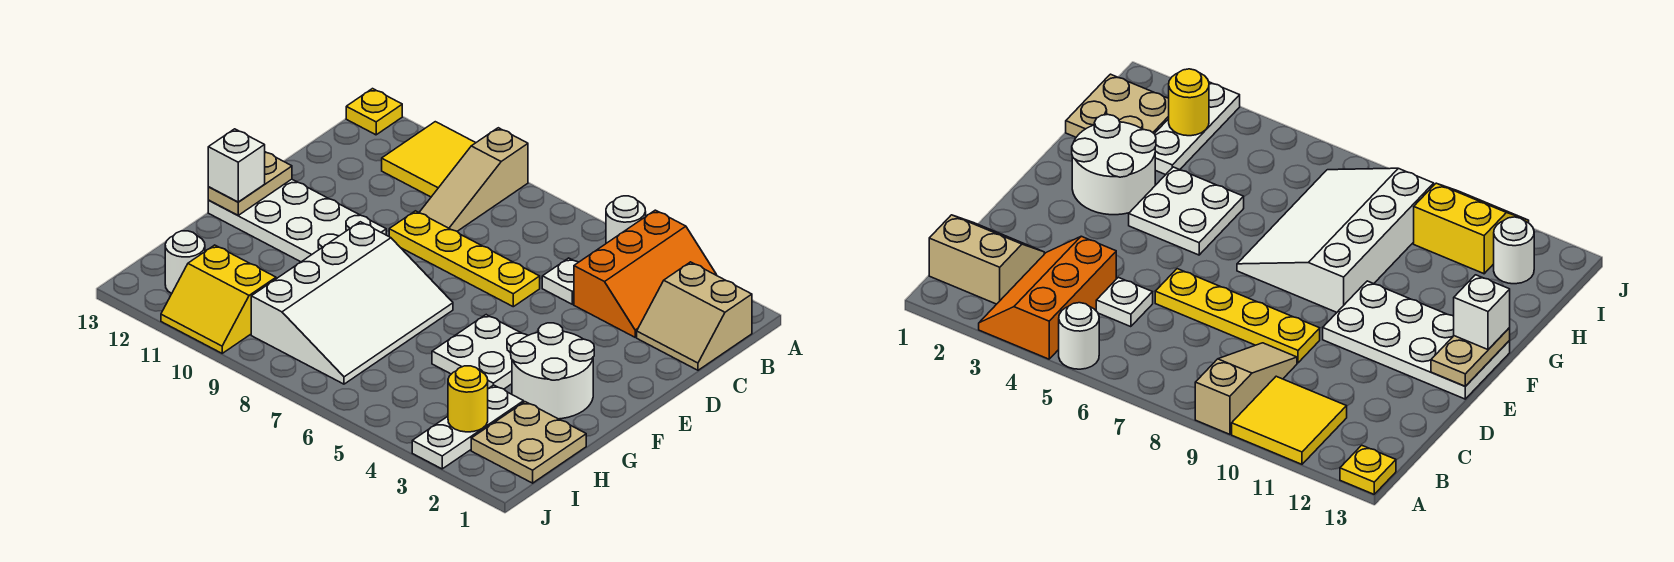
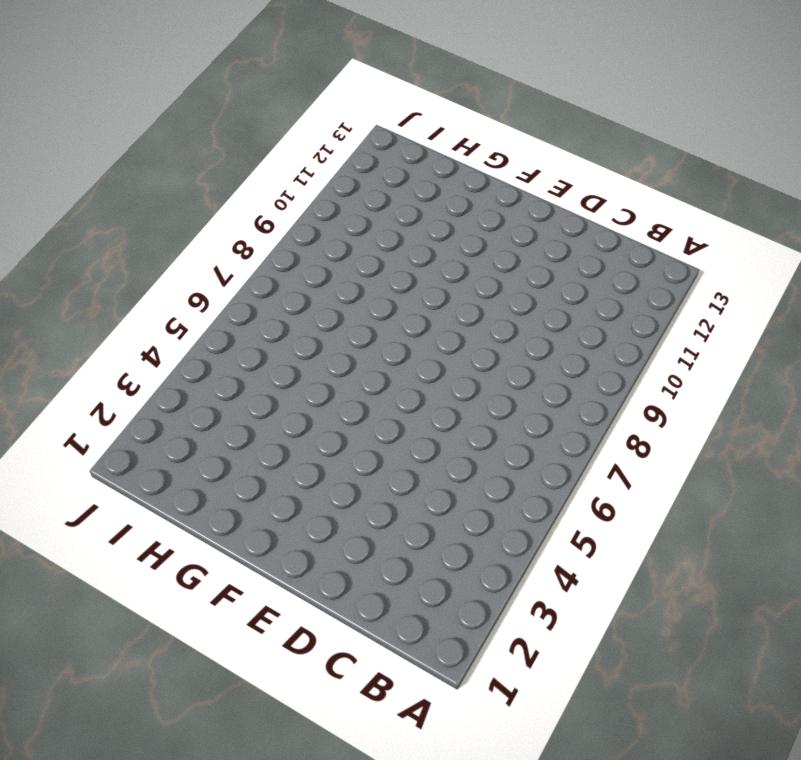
none -> orange slope A3:C4 level 1 top 4
none -> white round brick A5 level 1
none -> tan slope A9:C9 level 1 top A

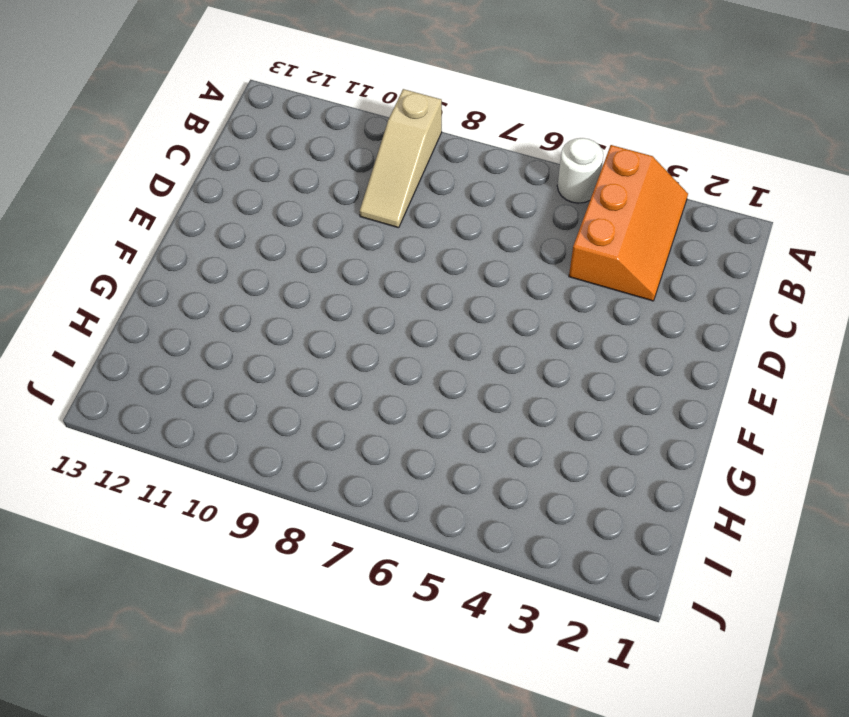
none -> yellow tile A10:B11 level 1
none -> yellow plate A13 level 1
none -> tan slope B1:C2 level 1 top B

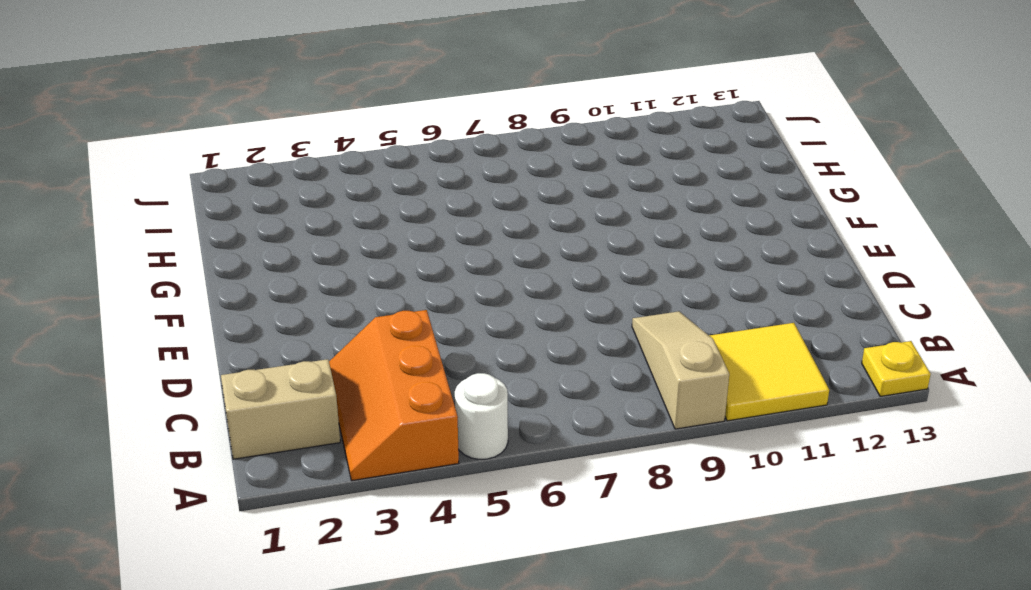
none -> white plate C5 level 1
none -> yellow plate D6:D9 level 1
none -> white plate E10:F13 level 1

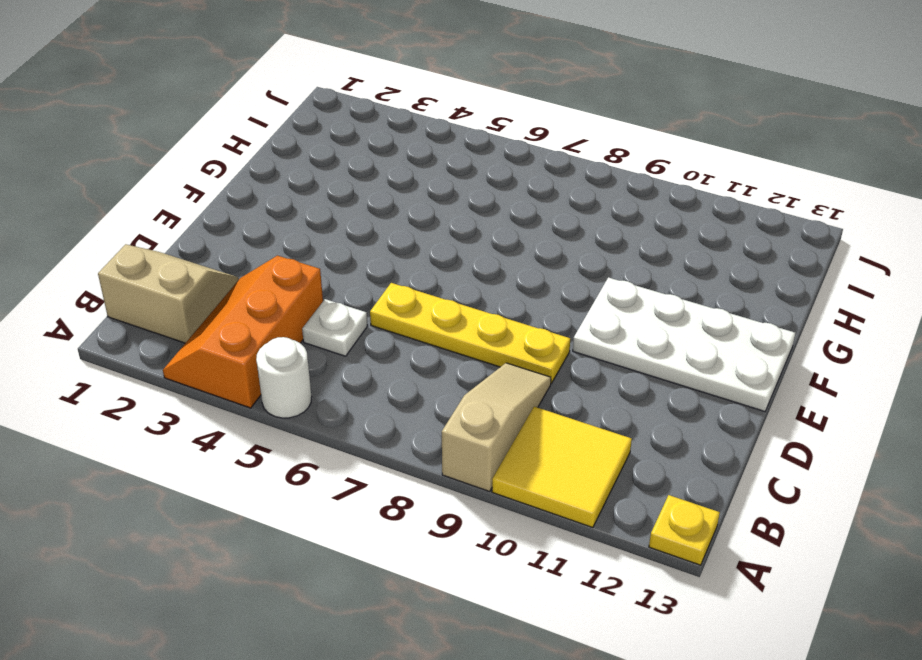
none -> white round brick F2:G3 level 1
none -> white plate F4:G5 level 1
none -> white slope F7:I9 level 1 top 9

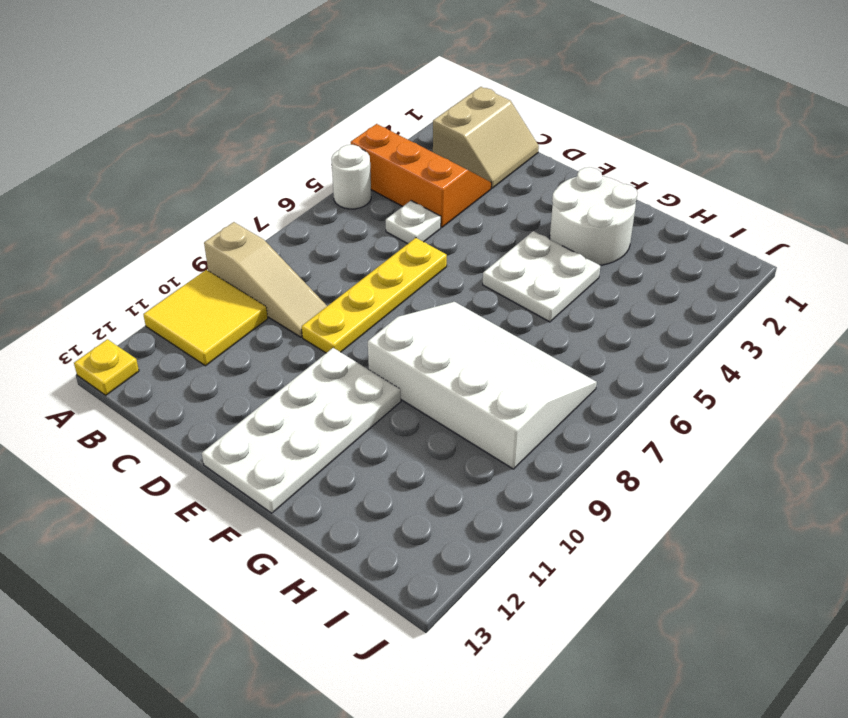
none -> tan plate H1:I2 level 1
none -> white plate H3:J3 level 1
none -> yellow slope I10:J11 level 1 top I

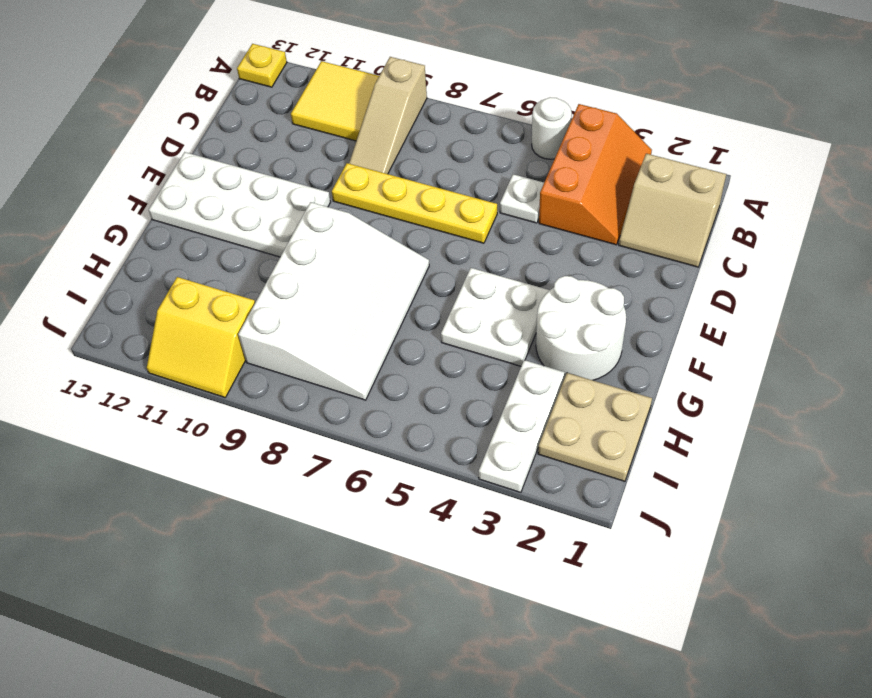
none -> white round brick I12 level 1
none -> tan plate E13:F13 level 2
none -> yellow round brick I3 level 2

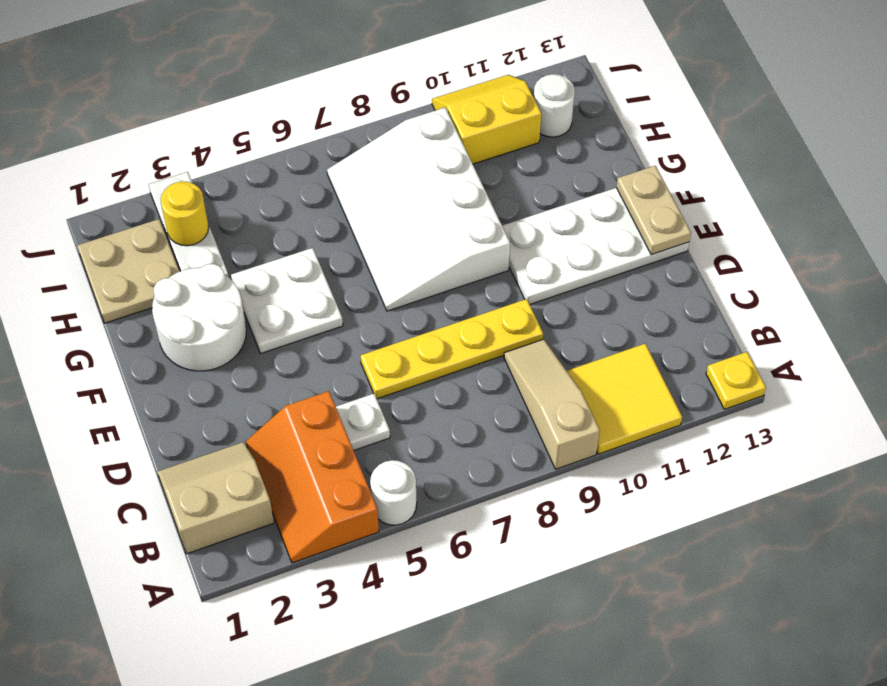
none -> white brick F13 level 3

